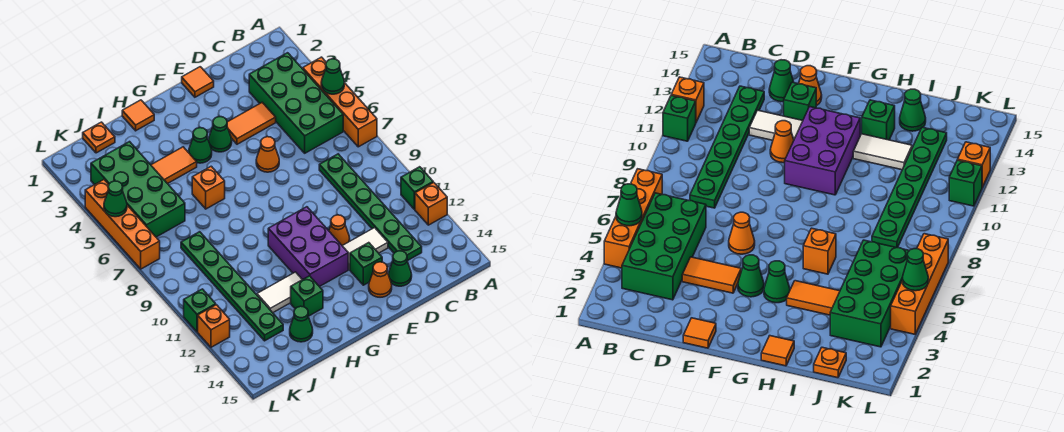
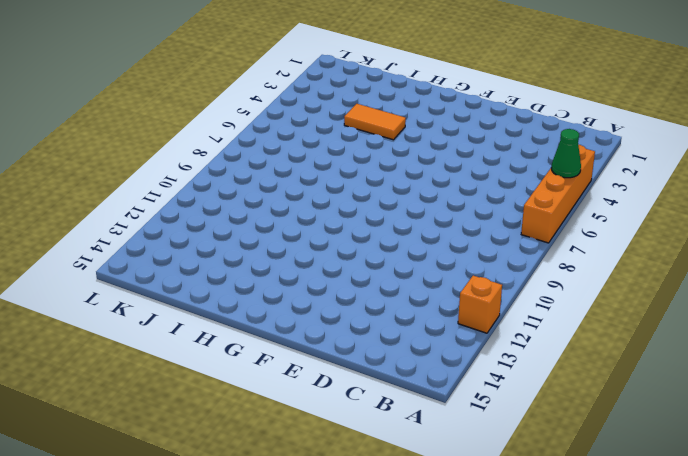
none -> green brick A11 level 1
none -> green brick B3:C6 level 1
none -> green plate C8:C13 level 1
none -> orange tile D4:E4 level 1

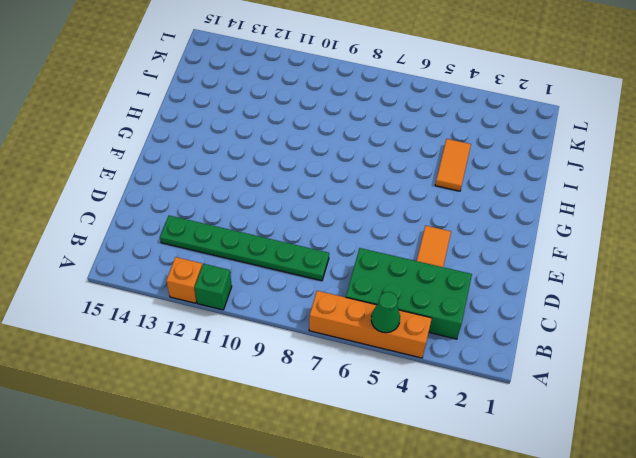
none -> white tile D12:E12 level 1
none -> green cone D14 level 1
none -> orange tile E1 level 1
none -> orange cone E6 level 1

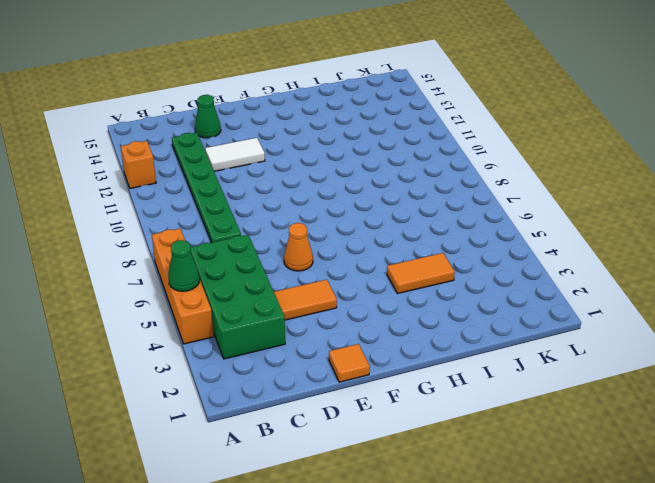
none -> green brick A11 level 1
none -> orange cone E11 level 1
none -> green brick E13 level 1
none -> orange cone E14 level 1

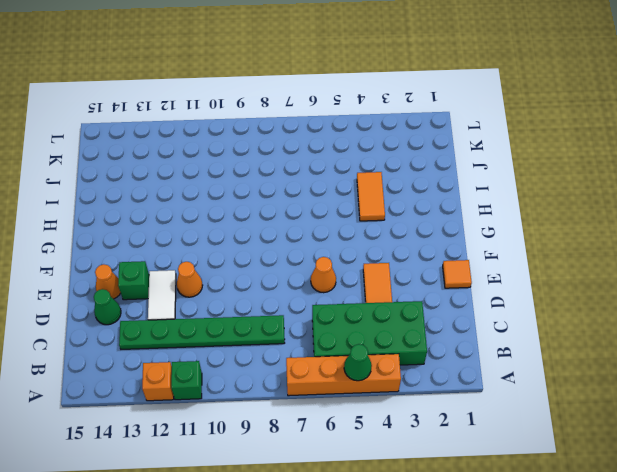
none -> green cone F4 level 1
none -> purple brick F10:G12 level 1
none -> green cone G4 level 1
none -> orange tile H1 level 1

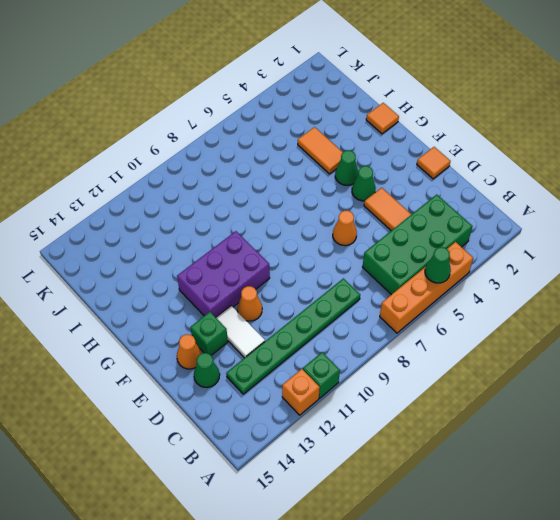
none -> orange brick H6 level 1
none -> white tile H12:I12 level 1
none -> green brick H13 level 1
none -> green cone I14 level 1

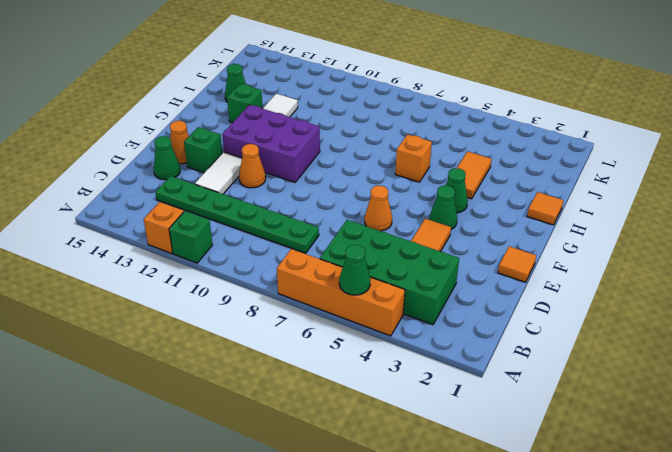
none -> orange plate J1 level 1
none -> green brick J3:K6 level 1
none -> green plate J8:J13 level 1
none -> orange brick L4:L7 level 1

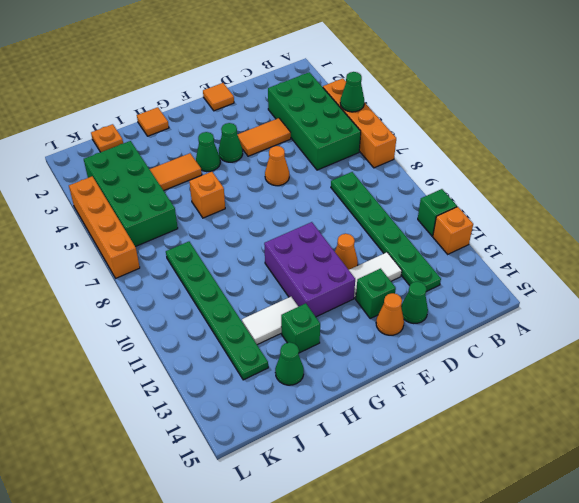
none -> green brick L11 level 1
none -> orange brick L12 level 1
none -> green cone L5 level 2

